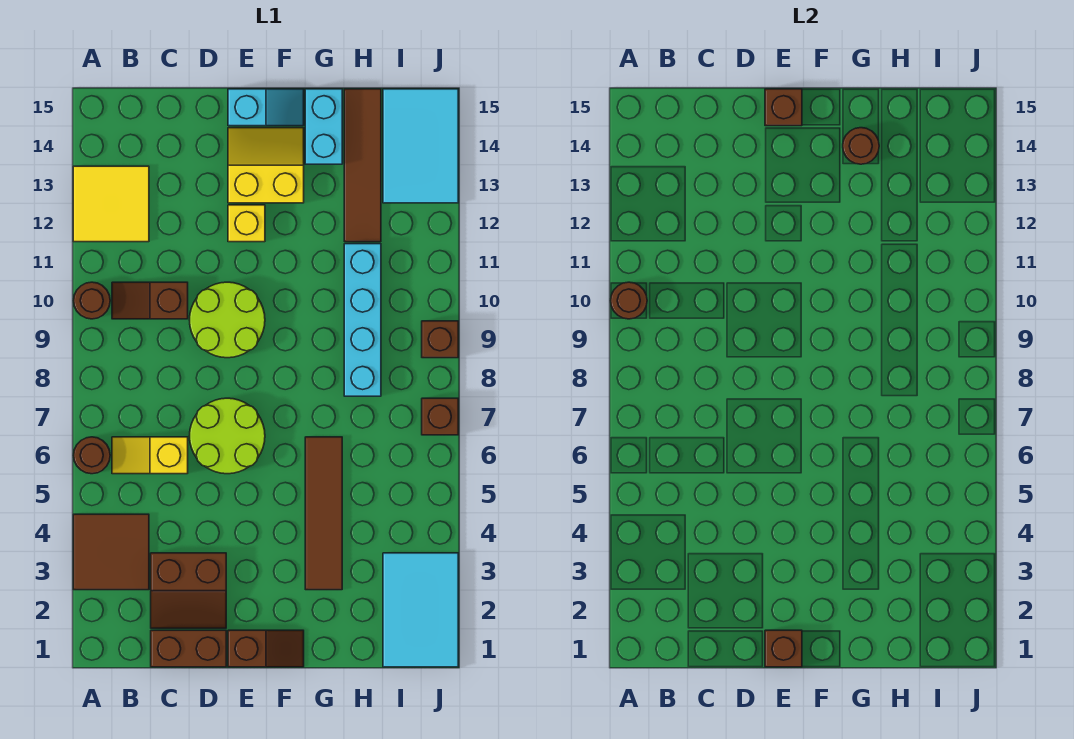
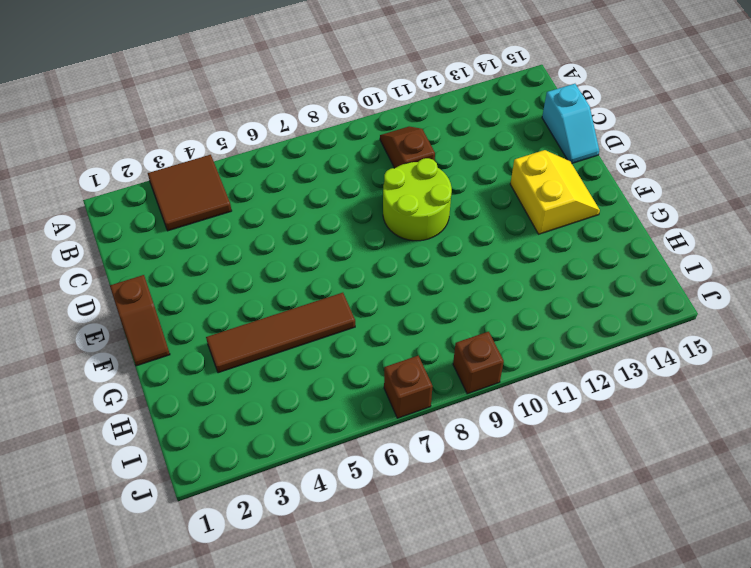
cyan slope C15:D15 level 1 top C -> cyan slope E15:F15 level 1 top E
none -> brown round brick A6 level 1
none -> brown round brick A10 level 1
none -> yellow tile A12:B13 level 1

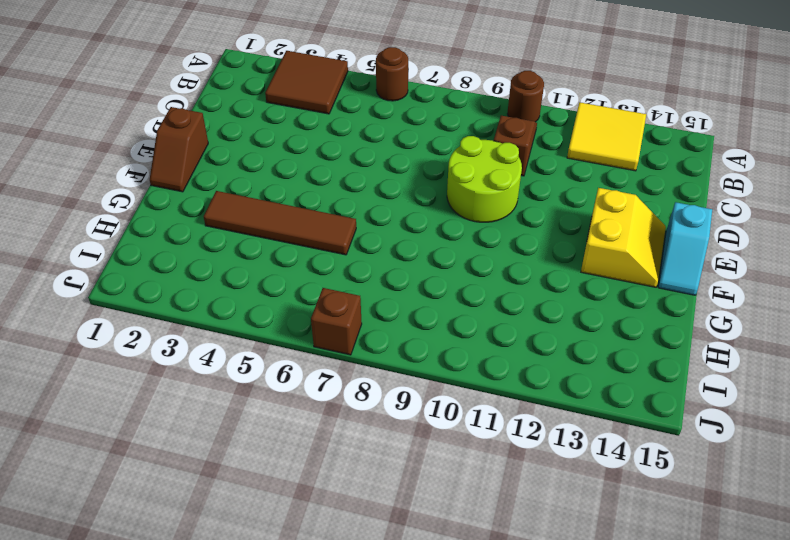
none -> yellow slope B6:C6 level 1 top C
none -> brown brick C1:D1 level 1
none -> brown slope C2:D3 level 1 top 3

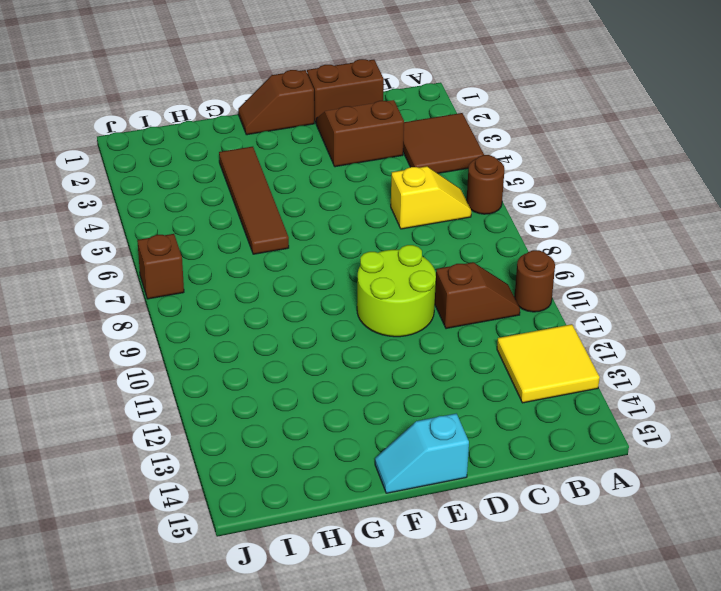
none -> lime round brick D6:E7 level 1
none -> yellow brick E12 level 1
none -> yellow slope E13:F14 level 1 top 13

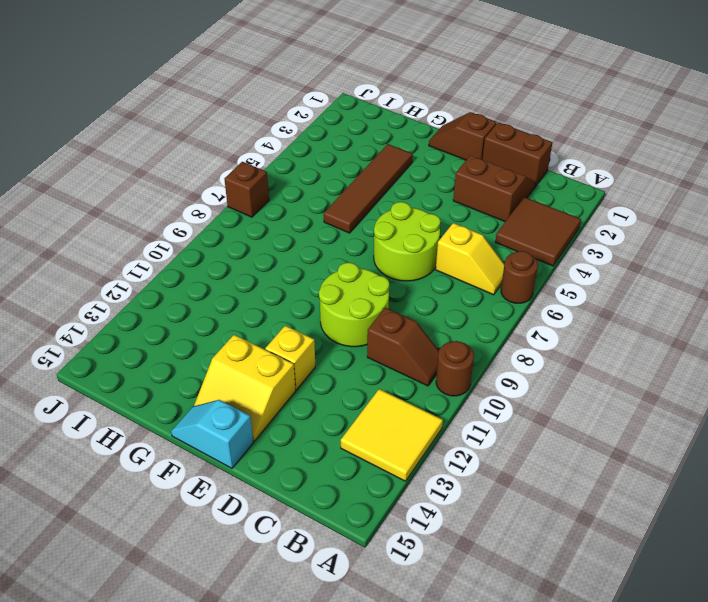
none -> cyan brick G14:G15 level 1
none -> cyan brick H8:H11 level 1
none -> brown tile H12:H15 level 1

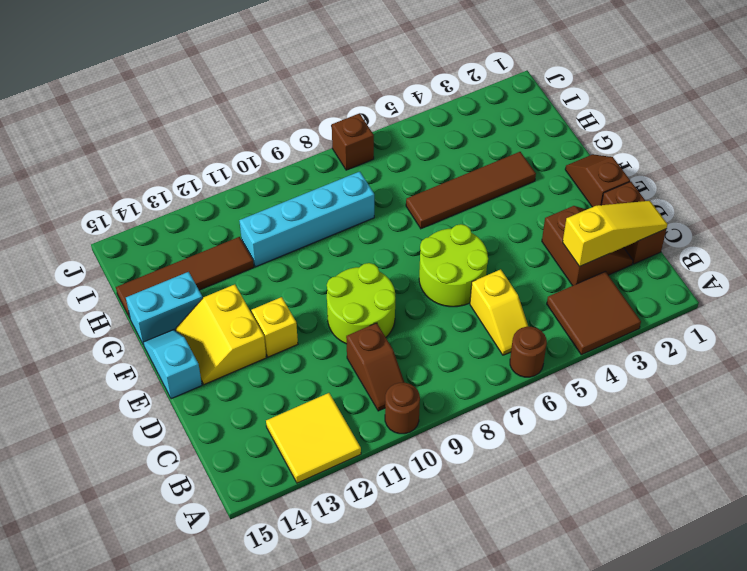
yellow slope C1:C3 level 2 top 3 -> none
none -> cyan tile I1:J3 level 1
none -> cyan tile I13:J15 level 1
none -> brown brick J9 level 1

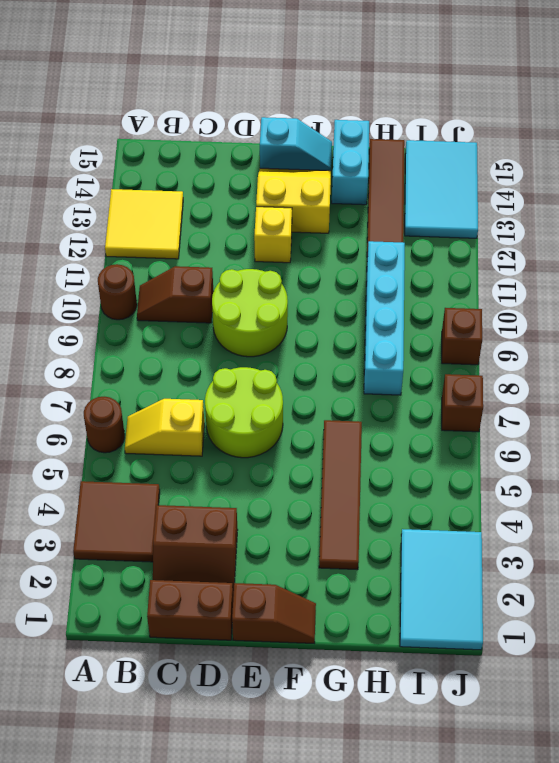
none -> brown round brick A10 level 2
none -> brown brick E1 level 2
none -> brown brick E15 level 2

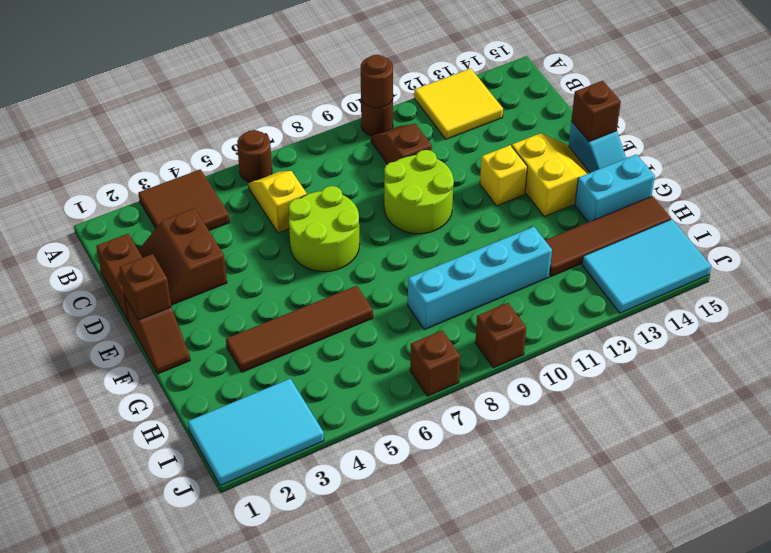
none -> brown round brick G14 level 2

